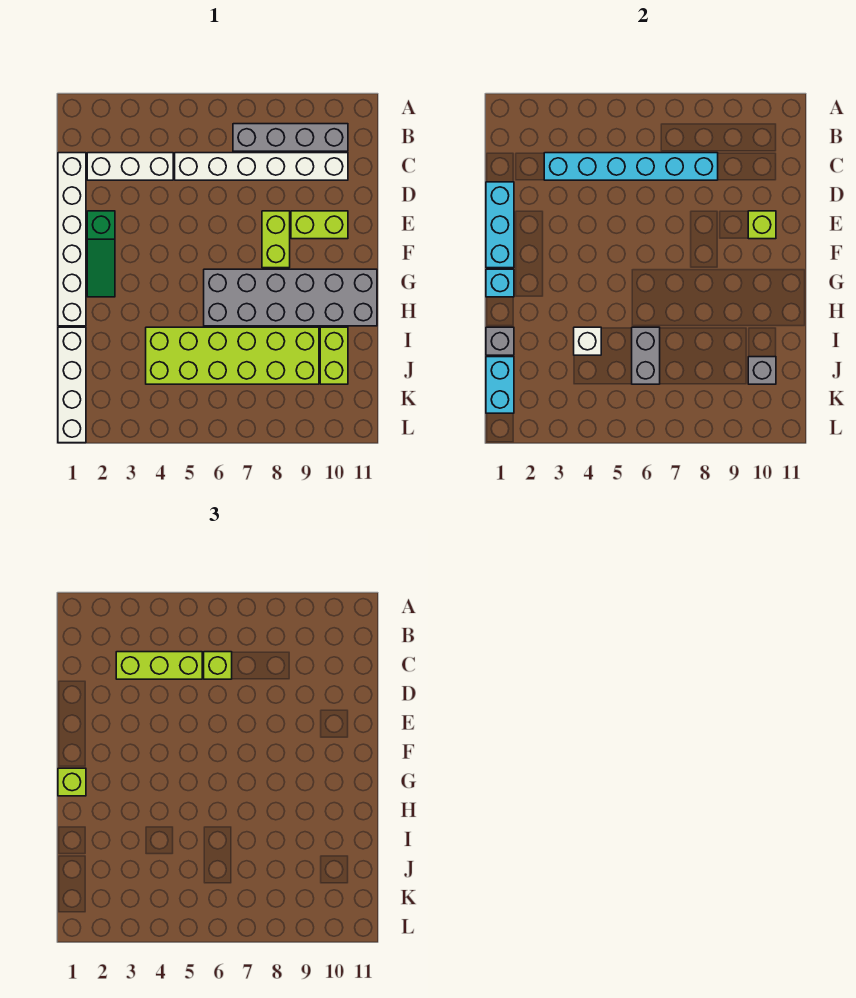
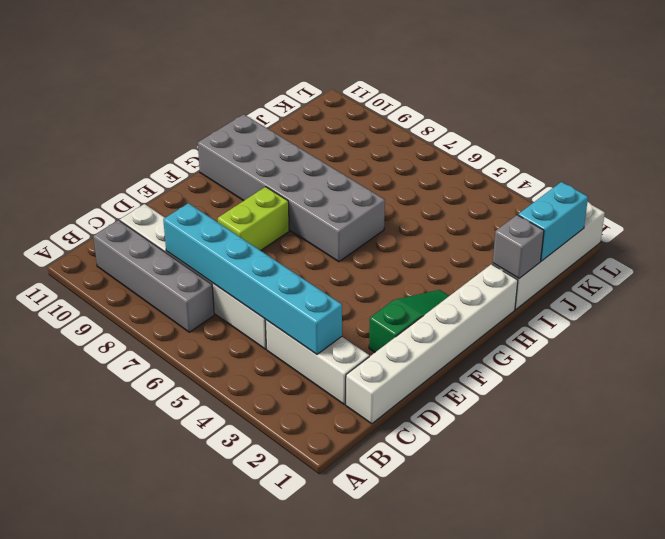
none -> lime brick E9:E10 level 1
none -> lime brick I4:J9 level 1
none -> lime brick I10:J10 level 1

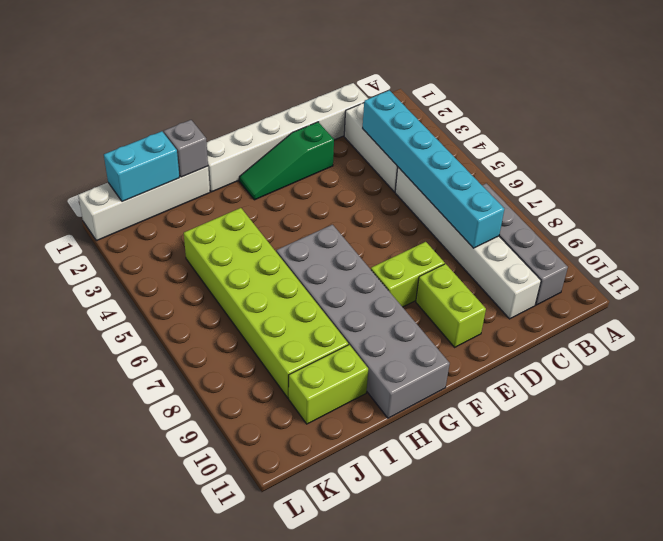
none -> cyan brick D1:F1 level 2
none -> lime brick E10 level 2
none -> cyan brick G1 level 2

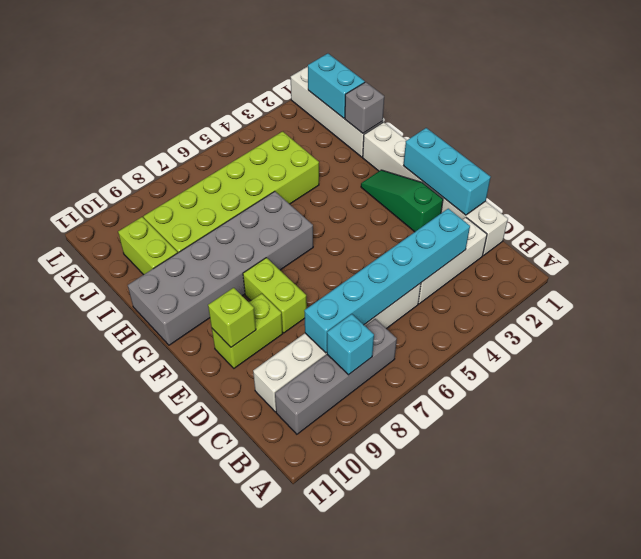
cyan brick B8 level 2 -> cyan brick G1 level 2
none -> white brick I4 level 2
none -> grey brick I6:J6 level 2
none -> grey brick J10 level 2

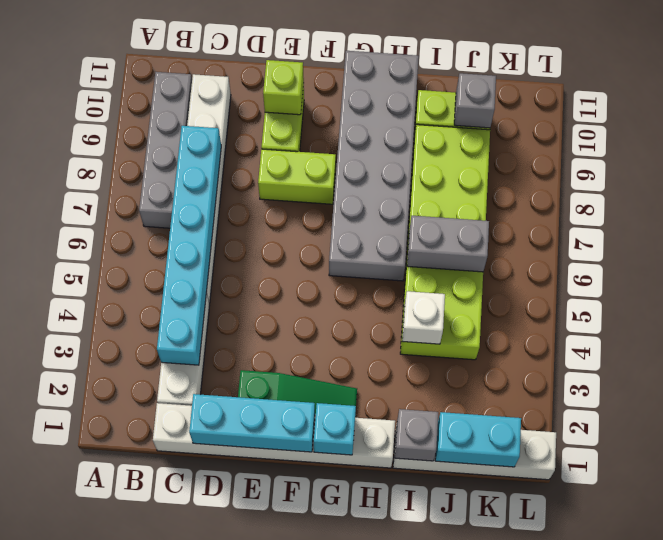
none -> lime brick C3:C5 level 3
none -> lime brick C6 level 3
none -> lime brick G1 level 3

